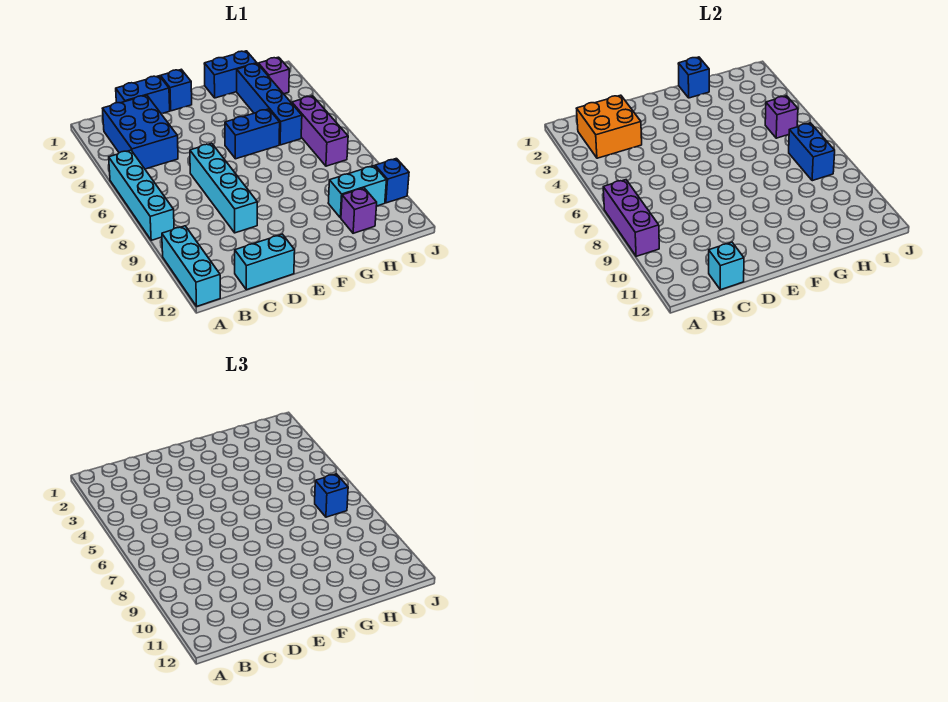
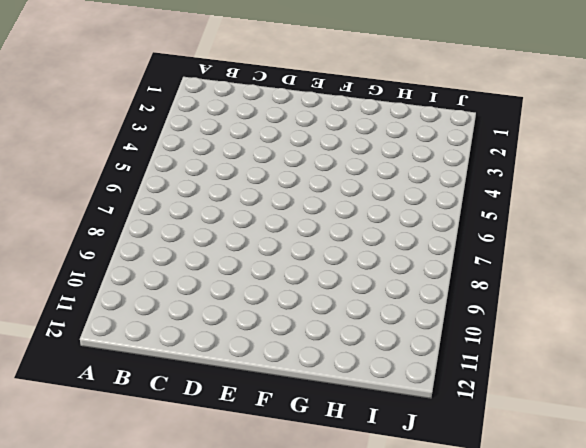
none -> cyan brick A5:A8 level 1
none -> cyan brick A10:A12 level 1
none -> blue brick B2:C4 level 1

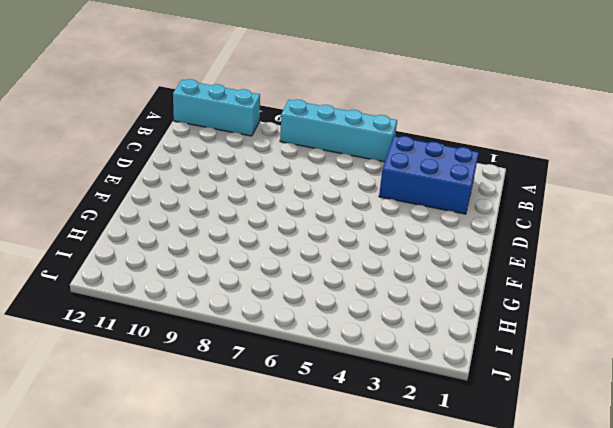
none -> blue brick C1:D1 level 1
none -> cyan brick C12:D12 level 1
none -> cyan brick D6:D9 level 1

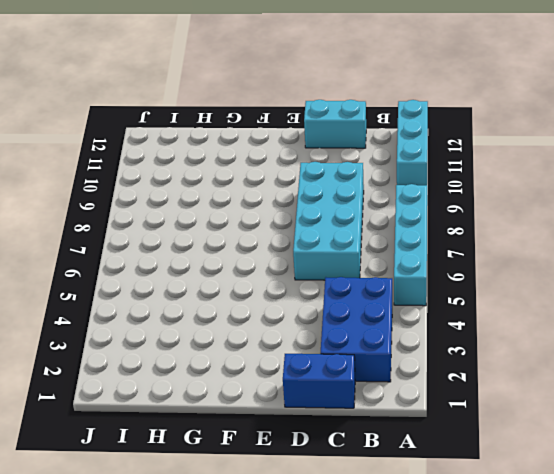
cyan brick C6:D9 level 1 -> cyan brick D6:D9 level 1
none -> blue brick E1 level 1
none -> blue brick F5:G5 level 1
none -> blue brick G1:H1 level 1

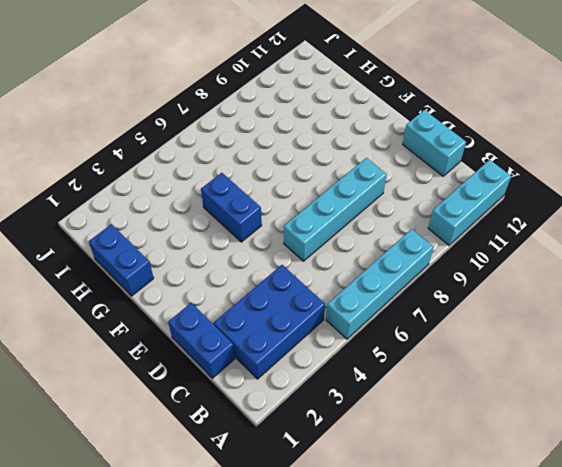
none -> blue brick E1 level 1
none -> blue brick H2:H5 level 1
none -> cyan brick H10:I10 level 1

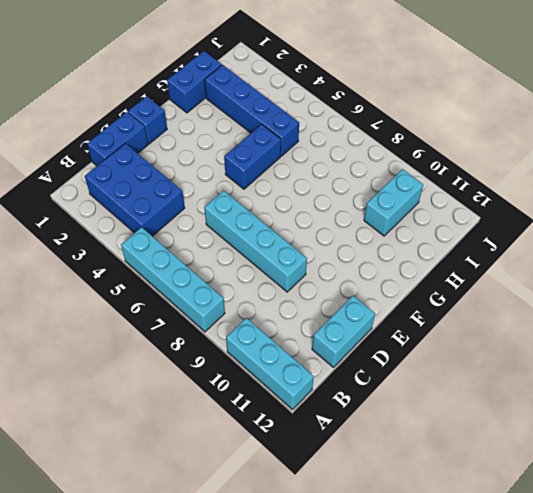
none -> purple brick H11 level 1
none -> purple brick I2 level 1
none -> purple brick I5:I7 level 1

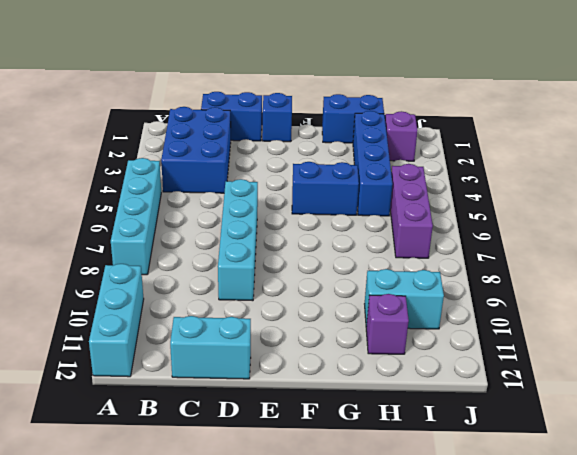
none -> blue brick J10 level 1
none -> purple brick A7:A9 level 2
none -> orange brick B2:C3 level 2

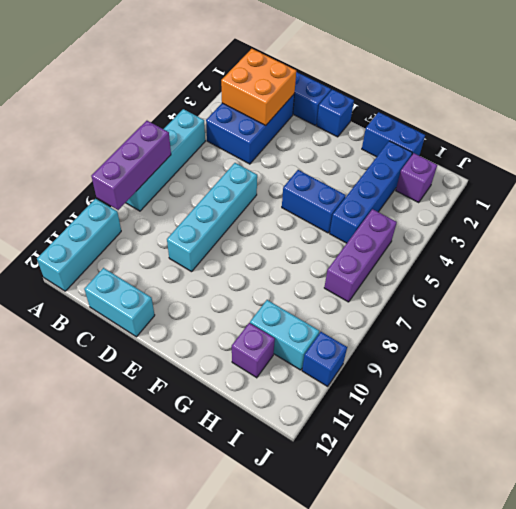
none -> cyan brick C12 level 2
none -> blue brick G1 level 2
none -> purple brick I5 level 2

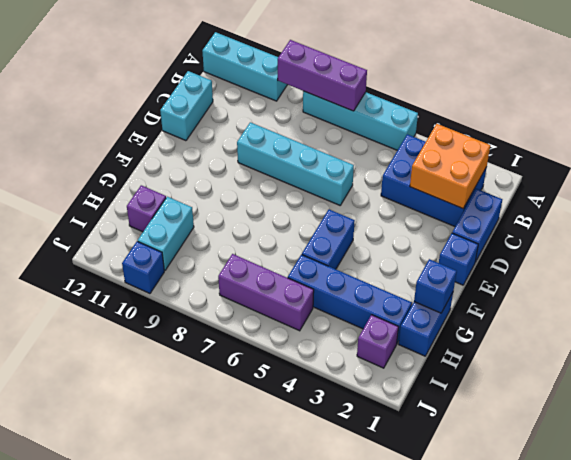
none -> cyan brick C12 level 2
none -> purple brick I5 level 2
none -> blue brick I7:I8 level 2

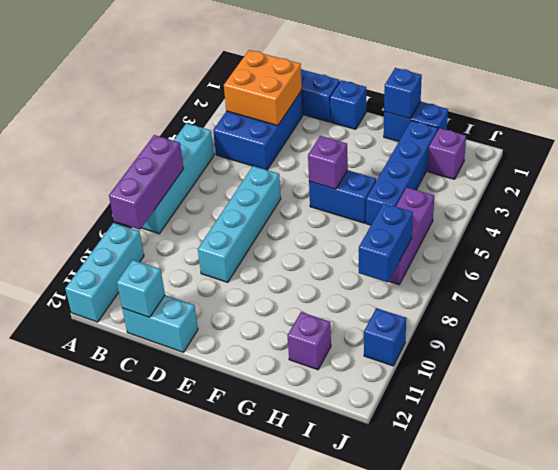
purple brick F5 level 2 -> purple brick I5 level 2
none -> cyan brick H10:I10 level 1
none -> blue brick I7 level 3

